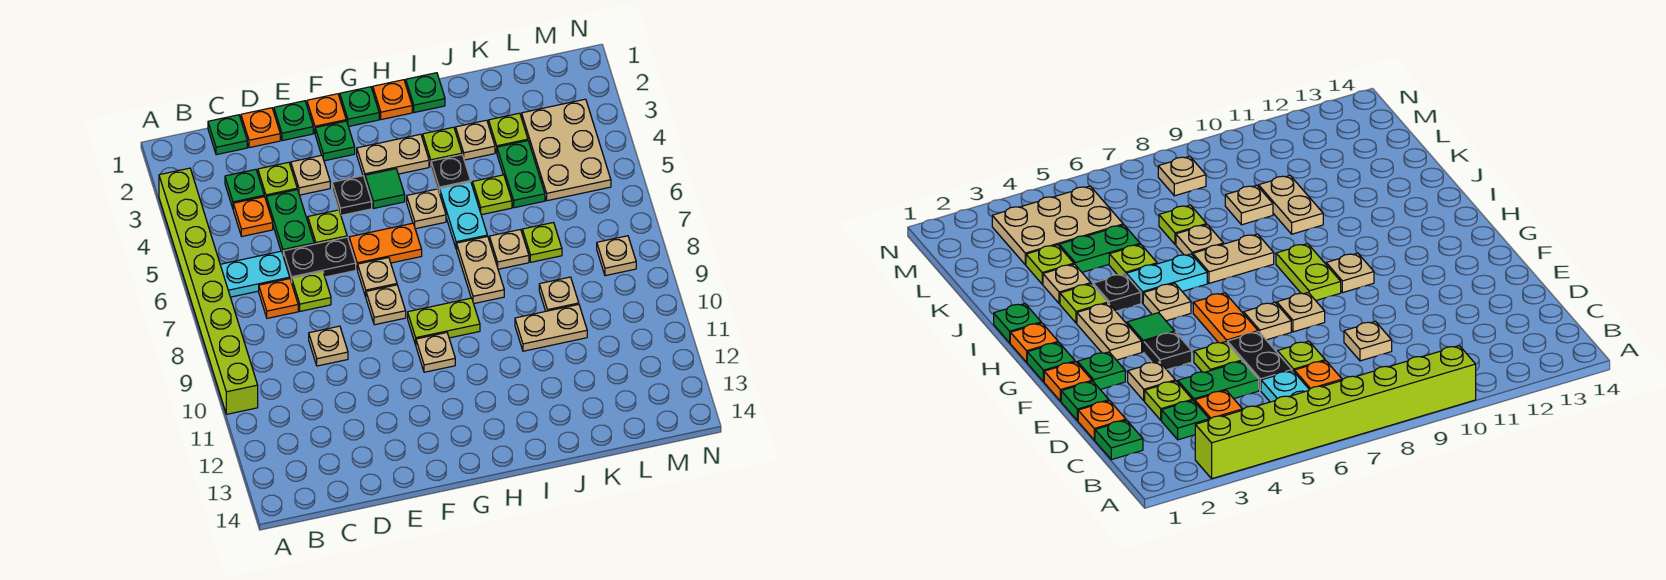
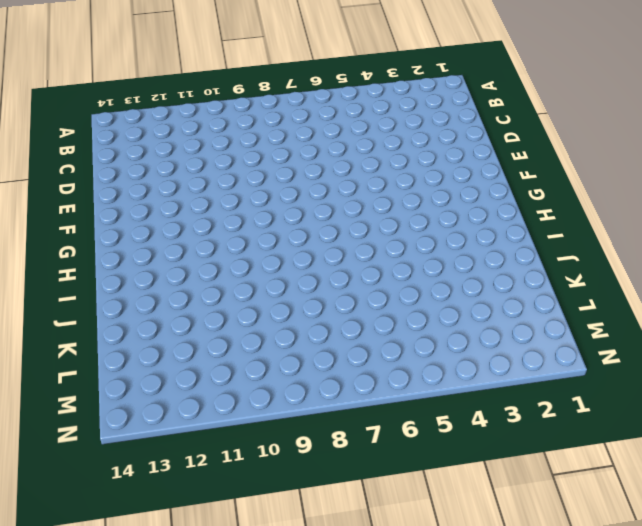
none -> lime brick A3:A10 level 1
none -> cyan plate B6:C6 level 1
none -> green plate C1 level 1
none -> green plate C3 level 1

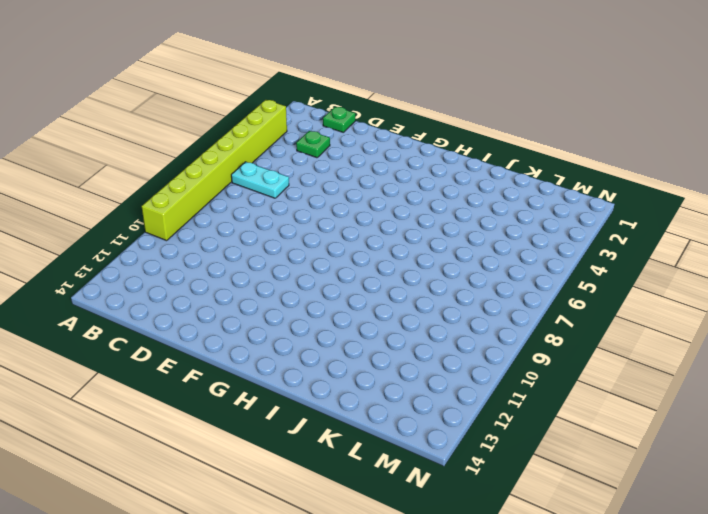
none -> orange plate C4 level 1
none -> orange plate C7 level 1
none -> orange plate D1 level 1
none -> lime plate D3 level 1

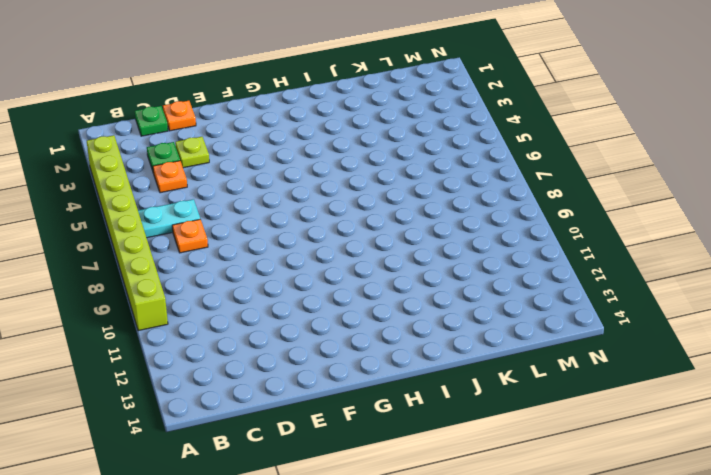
none -> green plate D4:D5 level 1
none -> black plate D6:E6 level 1
none -> lime plate D7 level 1
none -> tan plate D9 level 1

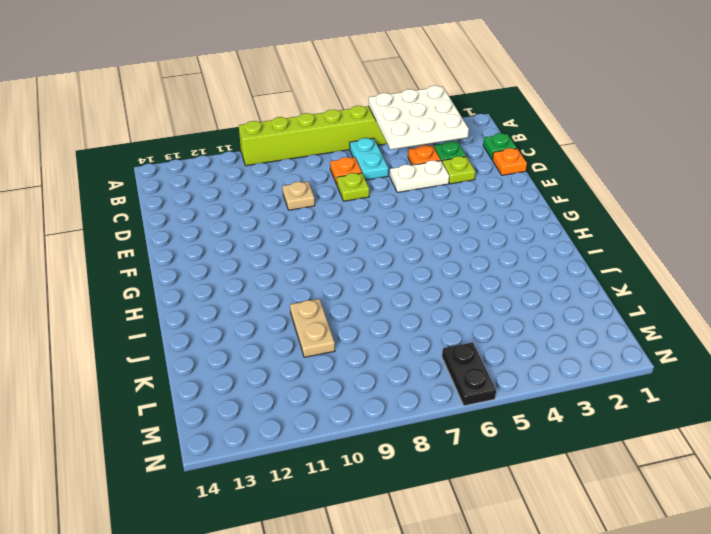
white plate A3:C5 level 2 -> none
white plate D4:D5 level 1 -> green plate D4:D5 level 1
black plate M6:N6 level 1 -> black plate D6:E6 level 1
none -> green plate E1 level 1
none -> tan plate E3 level 1
none -> lime plate E5 level 1
none -> orange plate F1 level 1

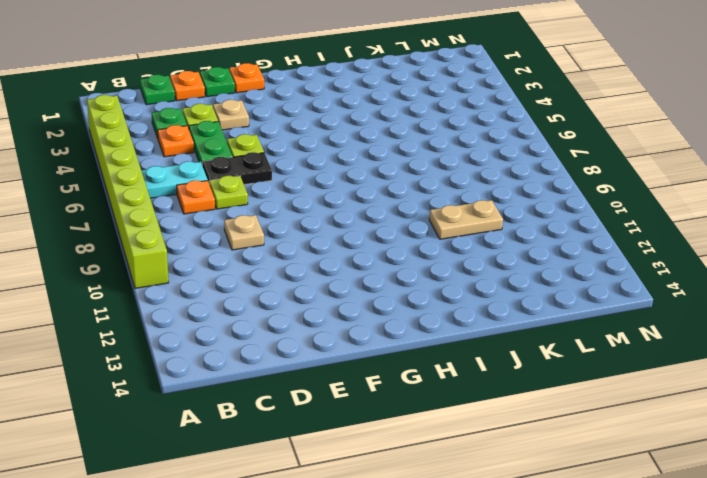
none -> green plate F2 level 1
none -> black plate F4 level 1
none -> orange plate F6:G6 level 1
none -> tan plate F7 level 1

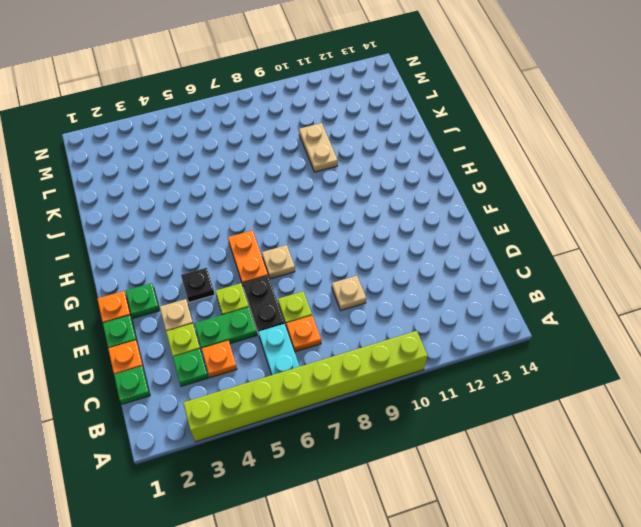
none -> tan plate F8 level 1
none -> green plate G1 level 1
none -> tan plate G3:H3 level 1
none -> green tile G4 level 1

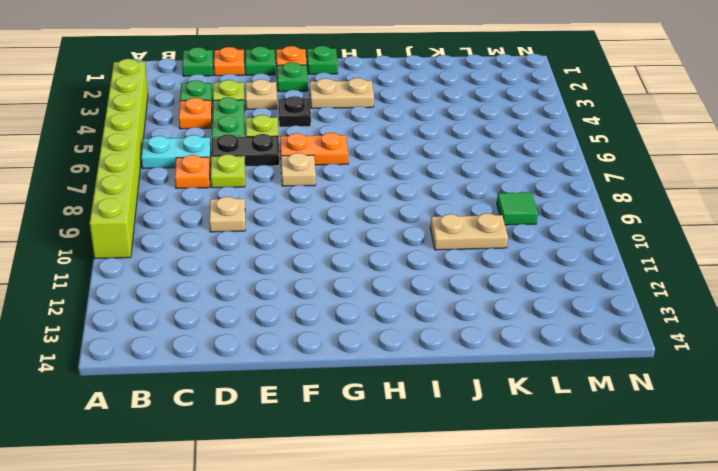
green tile L9 level 1 -> green tile G4 level 1
none -> tan plate F8 level 1
none -> lime plate G9:H9 level 1
none -> tan plate G10 level 1
none -> orange plate H1 level 1

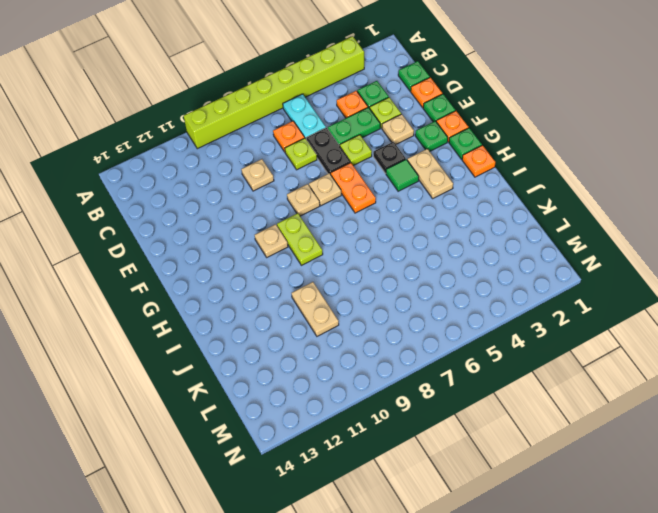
none -> tan plate H5 level 1
none -> green plate I1 level 1
none -> lime plate I3 level 1
none -> black plate I4 level 1

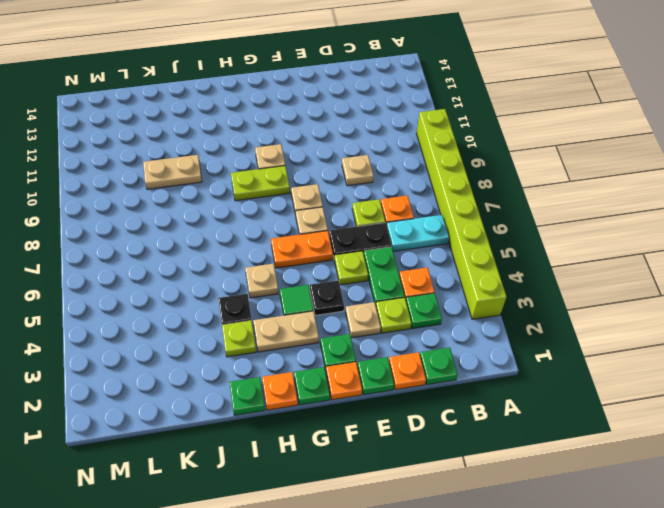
none -> cyan plate I5:I6 level 1
none -> tan plate I7:I8 level 1
none -> tan plate J3 level 1
none -> lime plate J5 level 1

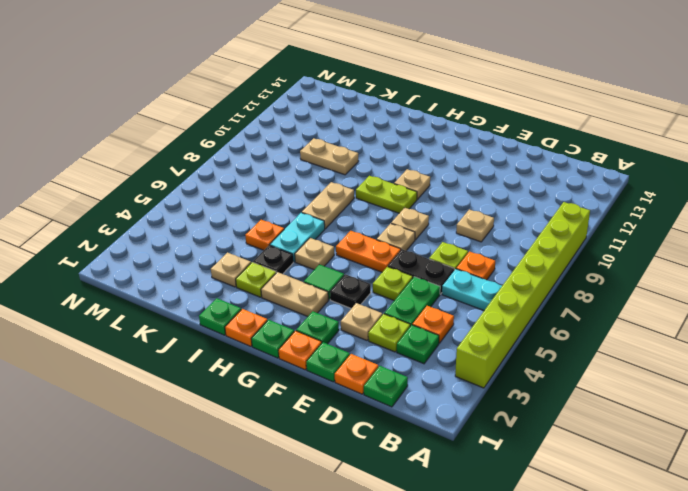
orange plate J5 level 1 -> lime plate J5 level 1
none -> tan plate J7 level 1
none -> lime plate K3 level 1
none -> green plate K4:K5 level 1
none -> lime plate K7 level 1

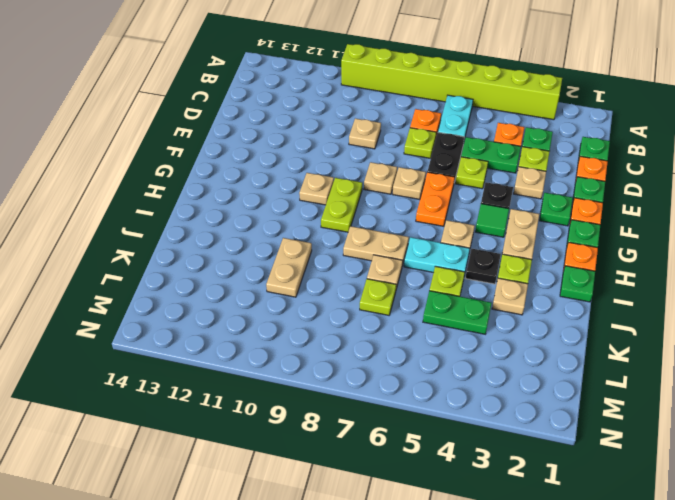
none -> lime plate K3 level 1
none -> tan plate K9 level 1
none -> tan plate L3:M5 level 1
none -> tan plate M8 level 1

